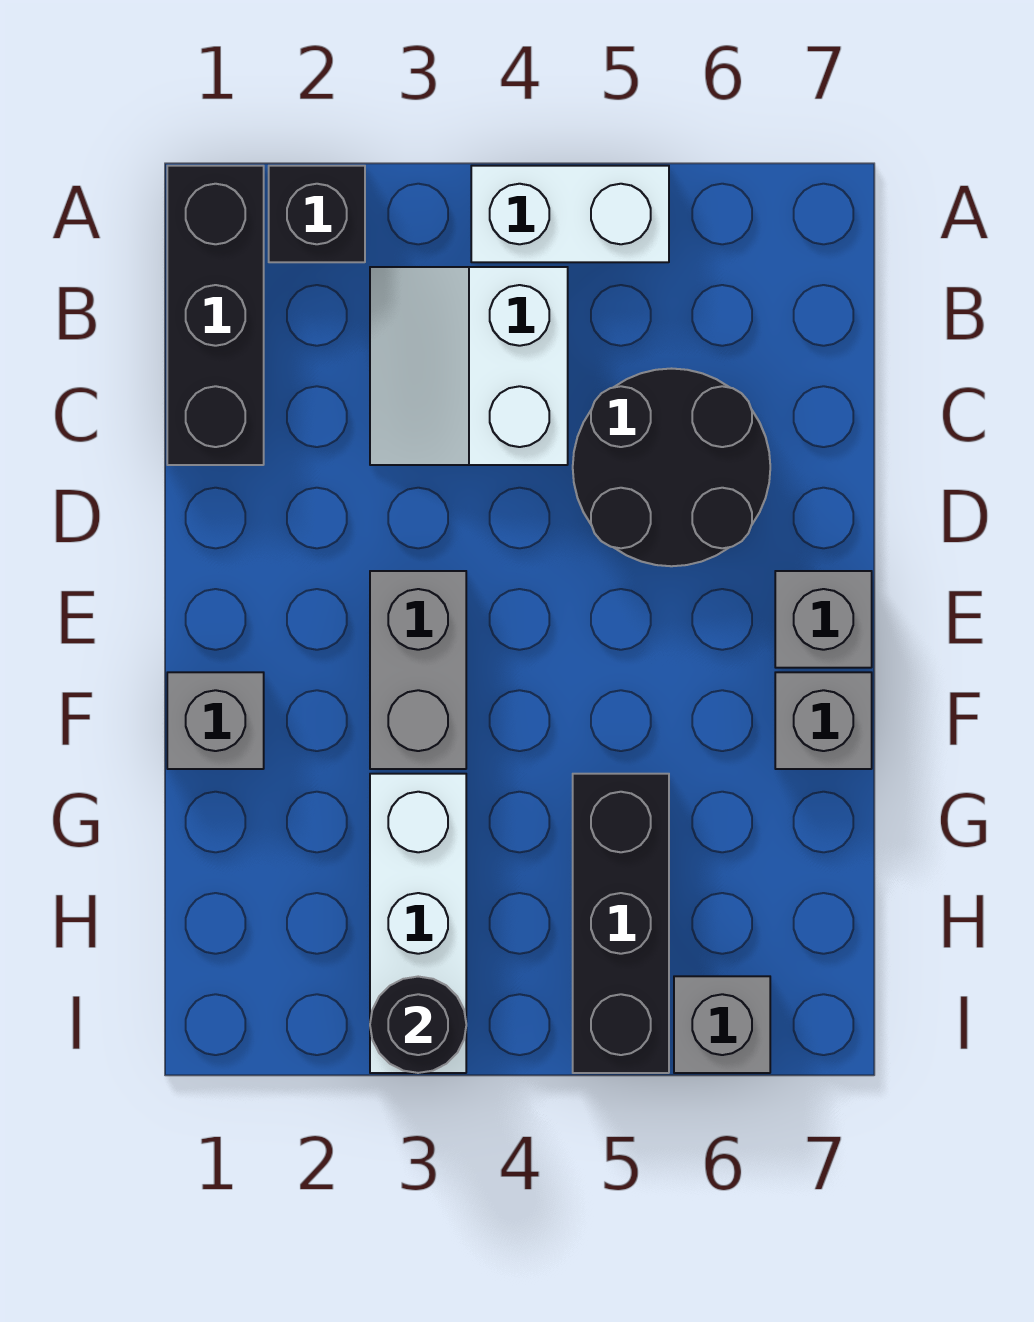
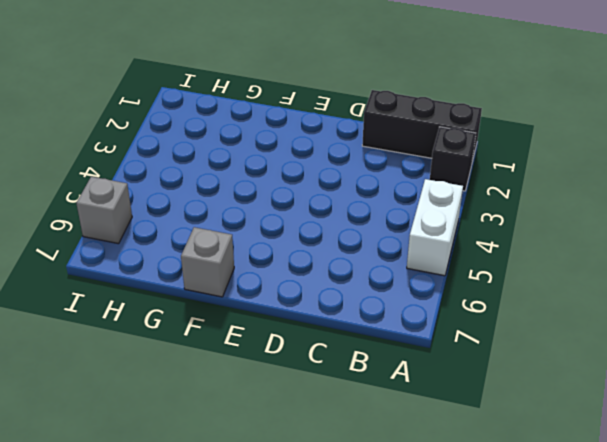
none -> white slope B3:C4 level 1 top 4
none -> black round brick C5:D6 level 1
none -> grey brick E3:F3 level 1

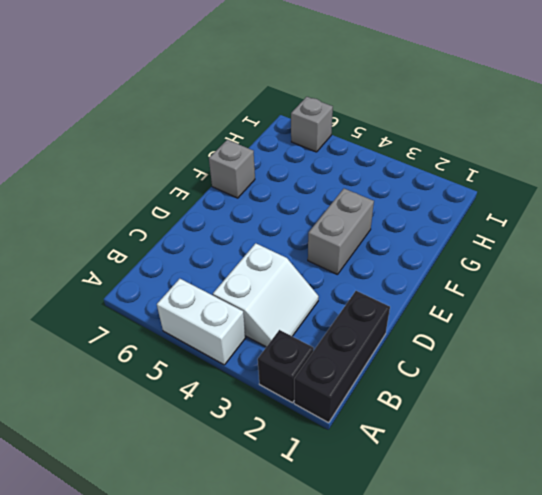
none -> black round brick C5:D6 level 1
none -> grey brick E7 level 1
none -> grey brick F1 level 1

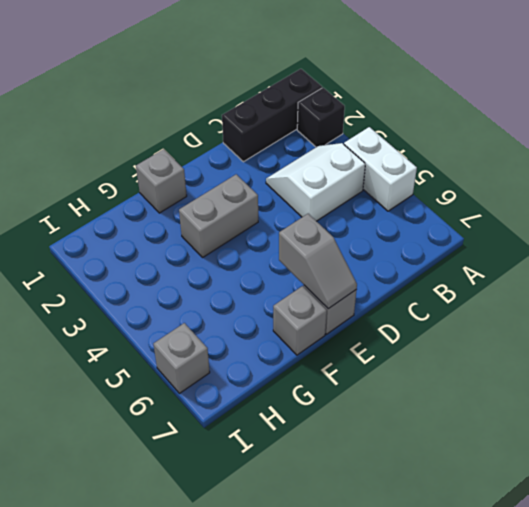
grey slope E6:E7 level 2 top 6 -> none
none -> black round brick C5:D6 level 1
none -> white brick G3:I3 level 1
none -> black brick G5:I5 level 1

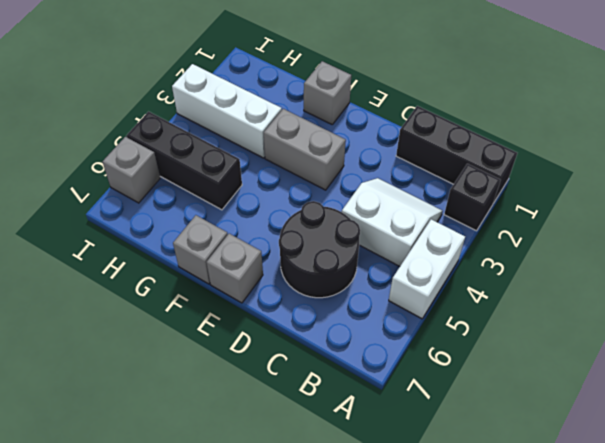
none -> black round brick I3 level 2

